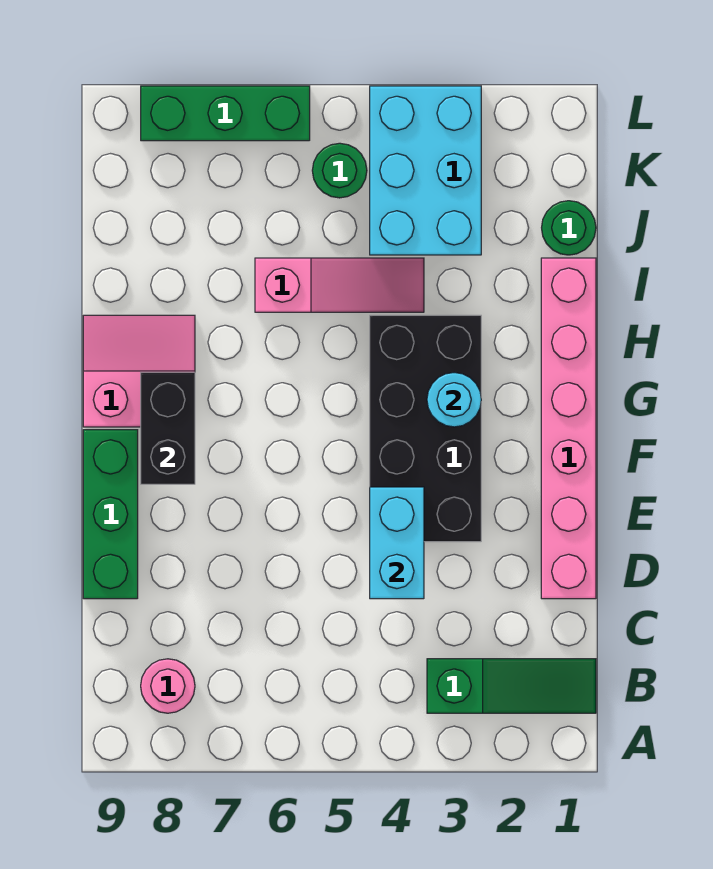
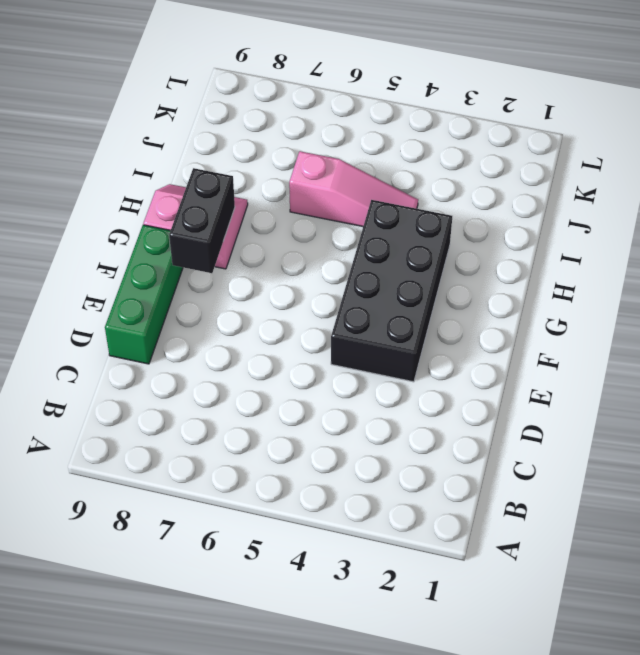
none -> green slope B1:B3 level 1 top 3
none -> pink round brick B8 level 1
none -> pink brick D1:I1 level 1

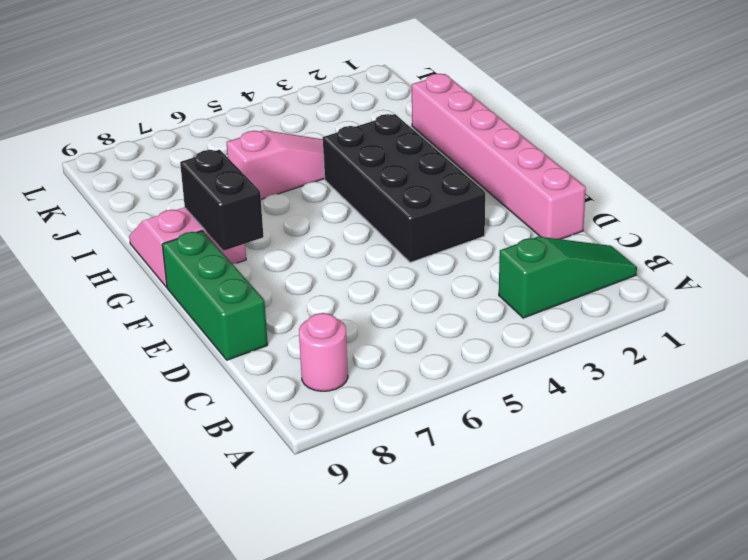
none -> green round brick J1 level 1
none -> cyan brick J3:L4 level 1
none -> green round brick K5 level 1

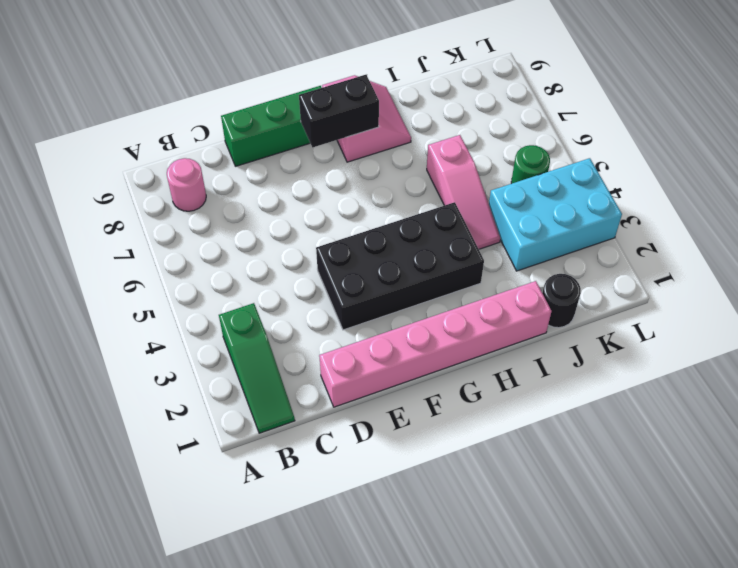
black round brick J1 level 1 -> green round brick J1 level 1
none -> green brick L6:L8 level 1
none -> cyan brick D4:E4 level 2
none -> cyan round brick G3 level 2

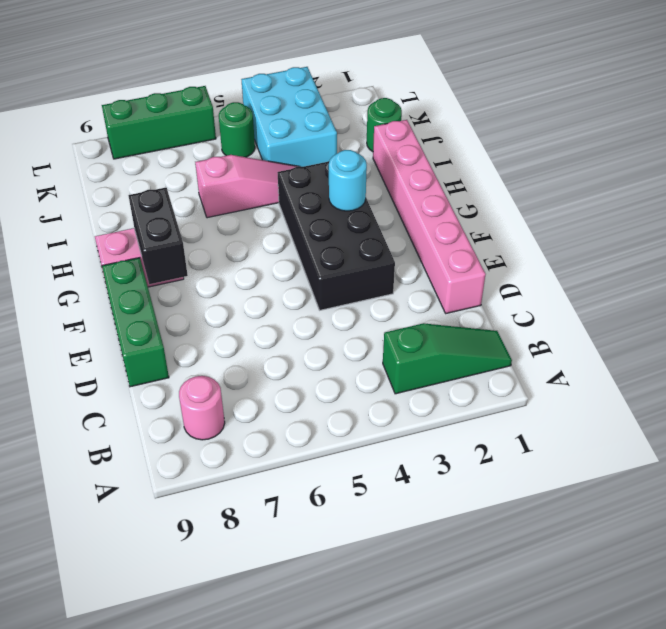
none -> cyan brick D4:E4 level 2

